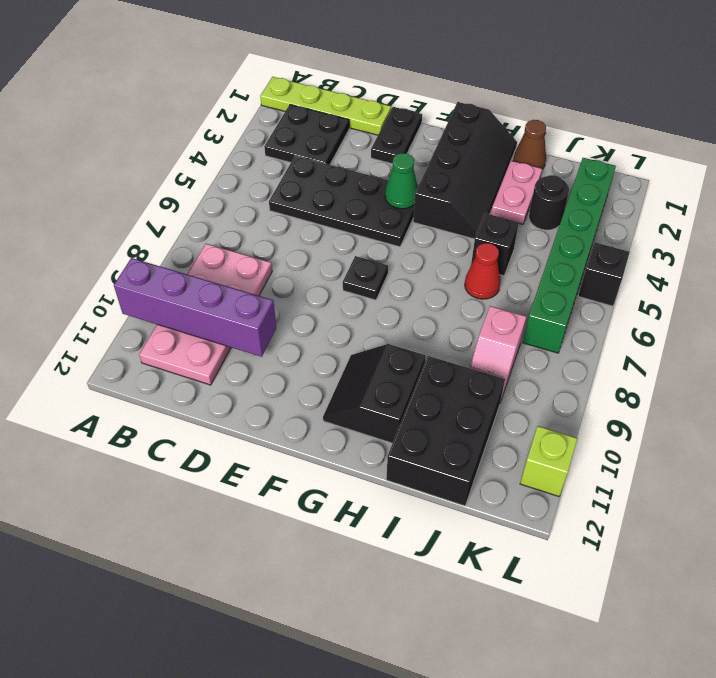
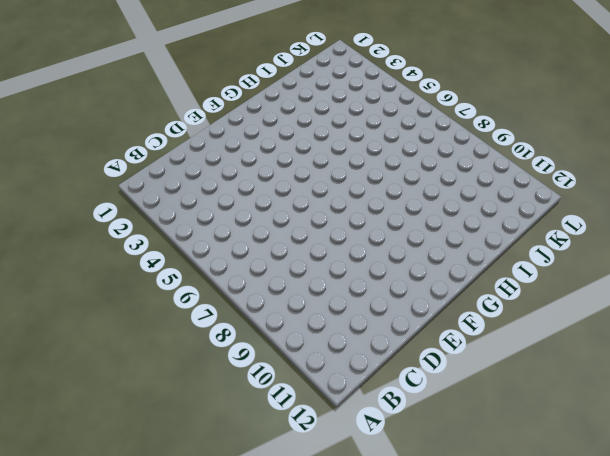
none -> lime plate A1:D1 level 1
none -> black plate B2:C3 level 1
none -> pink plate B8:C11 level 1

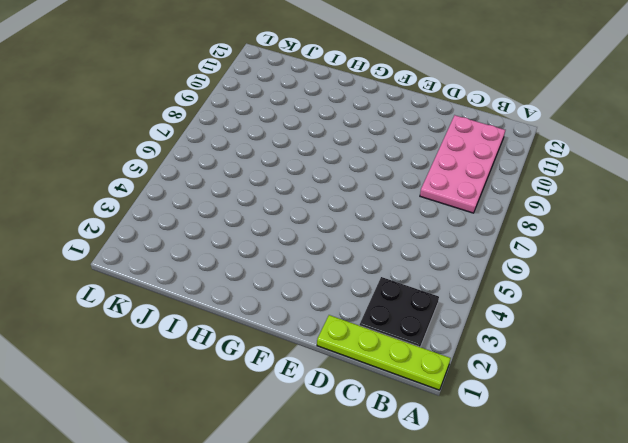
none -> black plate C4:F5 level 1
none -> black plate E1:E2 level 1
none -> black plate F7 level 1

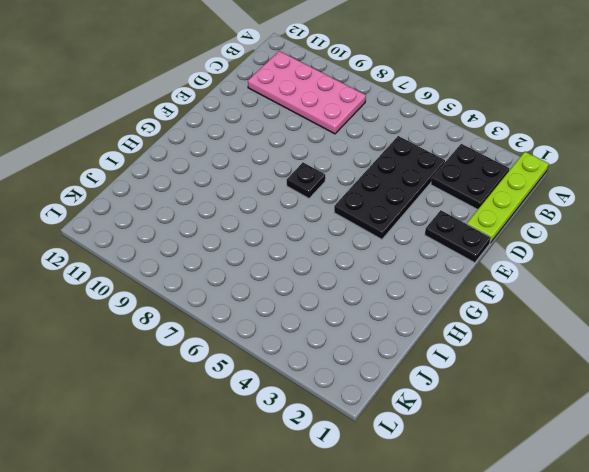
none -> black slope G1:H4 level 1 top G
none -> black slope G10:H11 level 1 top H
none -> brown cone I1 level 1

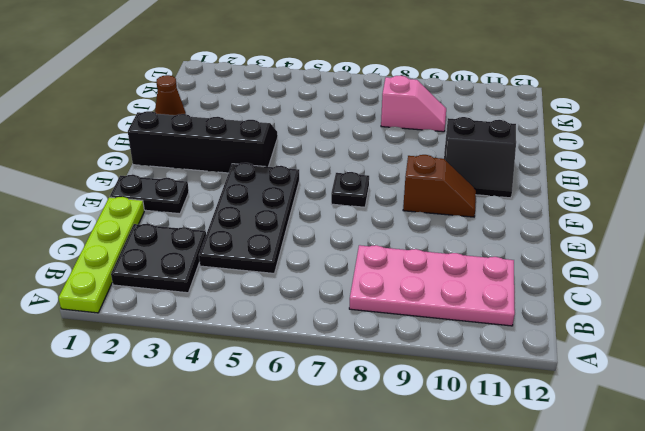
brown slope F9:F10 level 1 top 9 -> none
none -> pink plate I2:I3 level 1
none -> black brick I5 level 1
none -> red cone I6 level 1

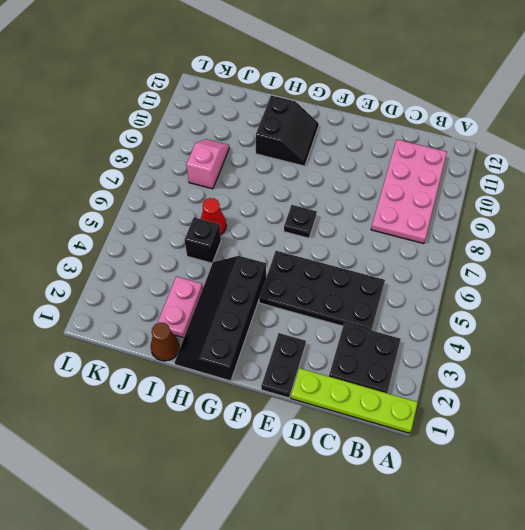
none -> black brick I10:J12 level 1
none -> black round brick J3 level 1
none -> green brick K2:K7 level 1

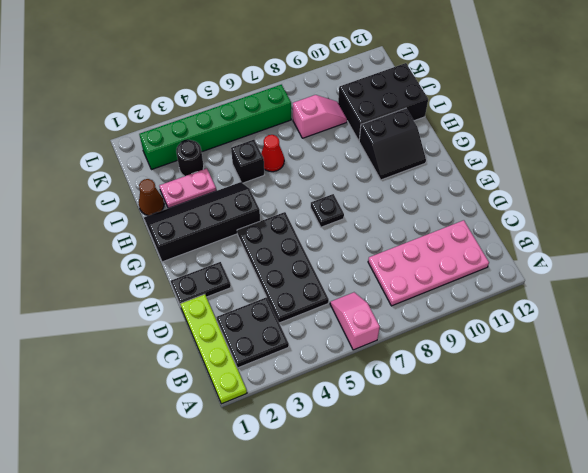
pink slope A6:B6 level 1 top A -> none
none -> black brick L5 level 1
none -> lime brick L11 level 1
none -> purple brick A10:D10 level 2

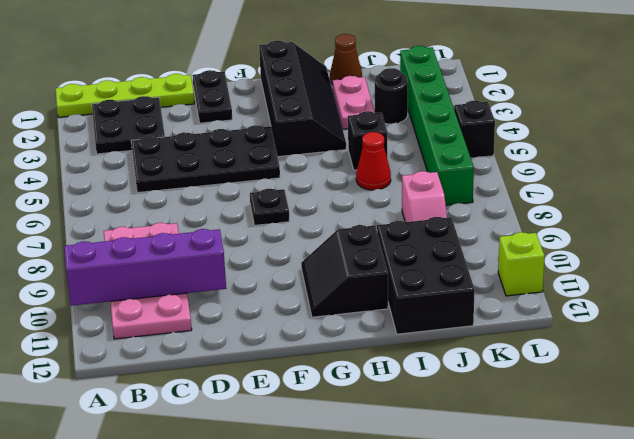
none -> green cone F4 level 2

